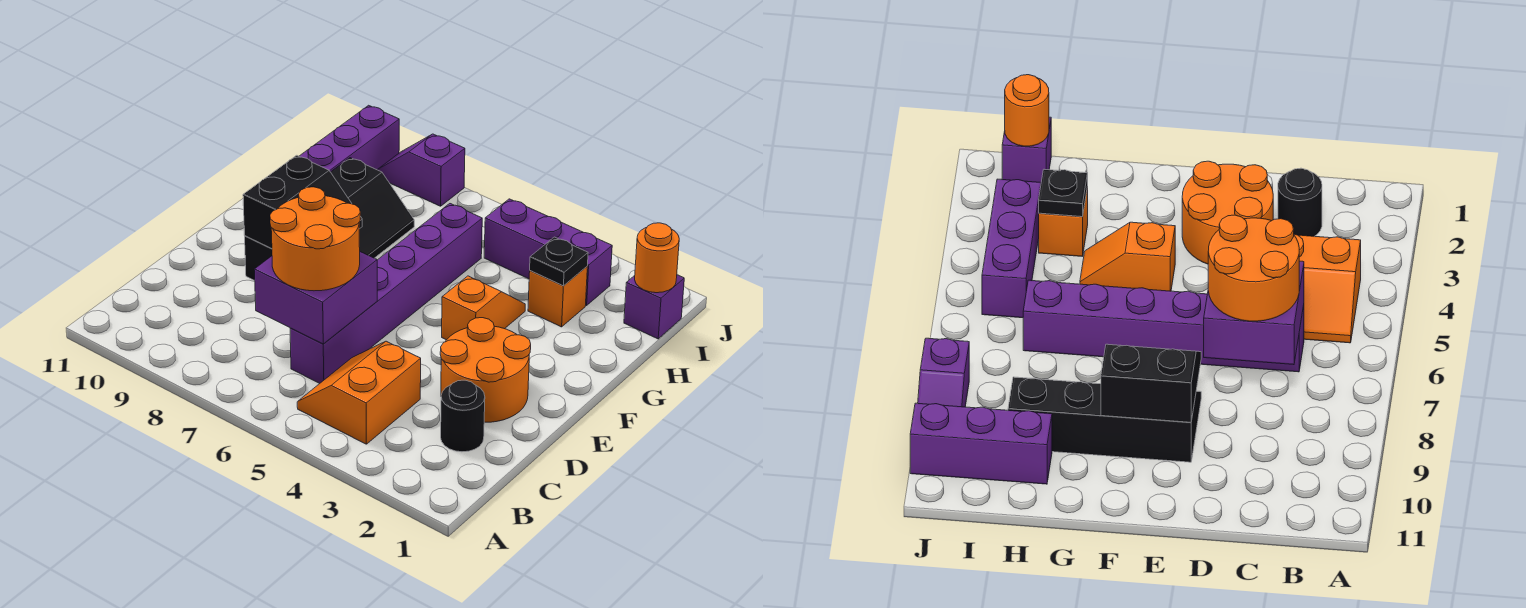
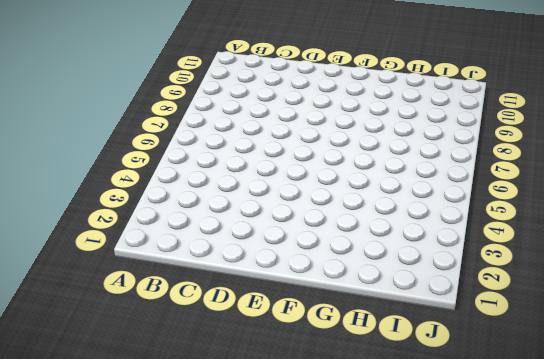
none -> orange slope B4:C5 level 1 top 4
none -> black round brick C2 level 1
none -> purple brick C6:H6 level 1

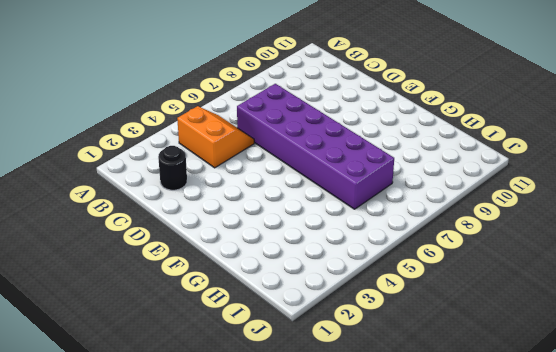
purple brick C6:H7 level 1 -> purple brick C6:H6 level 1
none -> orange round brick D2:E3 level 1
none -> black slope E8:H9 level 1 top 9
none -> orange slope F4:G4 level 1 top F

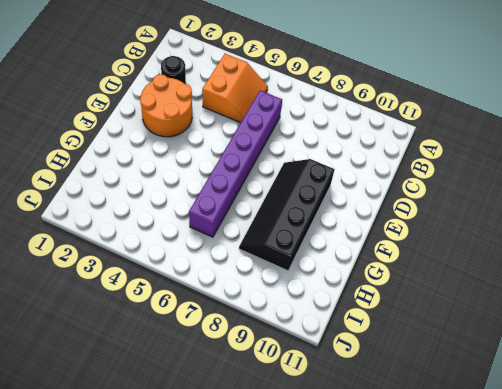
none -> orange slope F4:G4 level 1 top F
none -> orange brick H3 level 1
none -> purple brick H10:J10 level 1

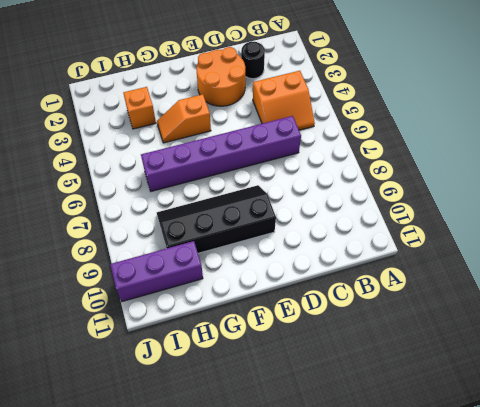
none -> purple brick I1 level 1
none -> purple brick I3:I5 level 1
none -> purple slope J8:J9 level 1 top 8

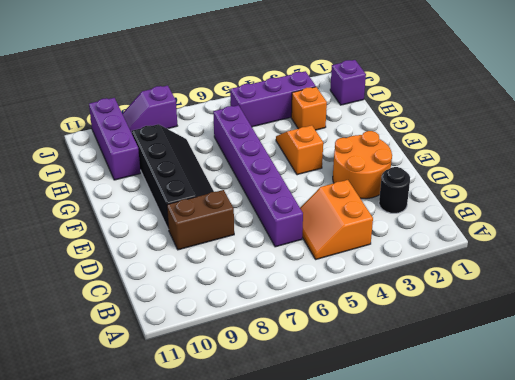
brown brick D8:D9 level 1 -> none
none -> purple brick C6:D7 level 2
none -> black slope E8:F9 level 2 top 9
none -> black plate H3 level 2

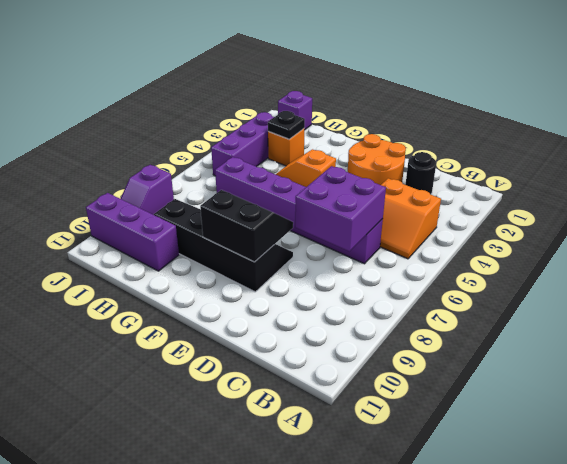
none -> orange round brick I1 level 2
none -> orange round brick C6:D7 level 3

